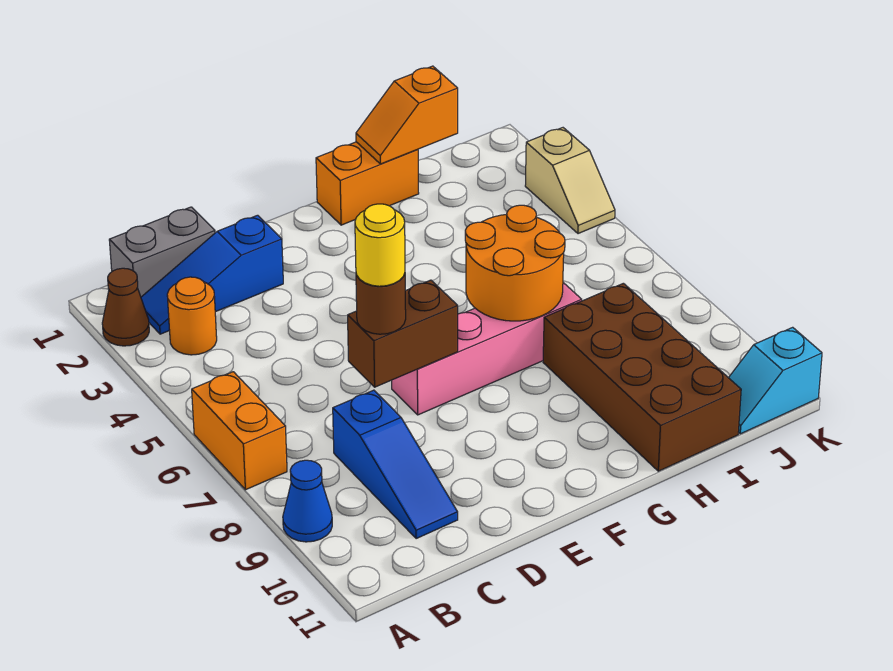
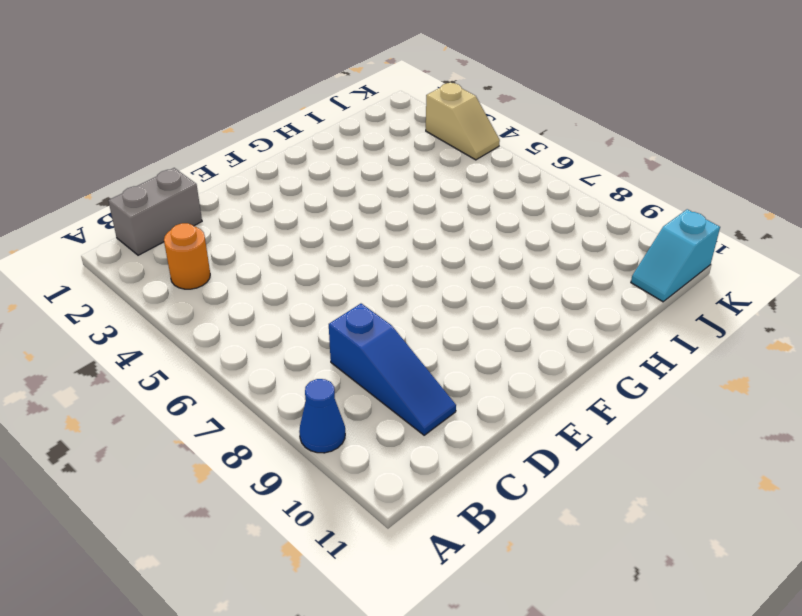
none -> brown cone A2 level 1
none -> orange brick A6:A7 level 1
none -> blue slope B2:D2 level 1 top D

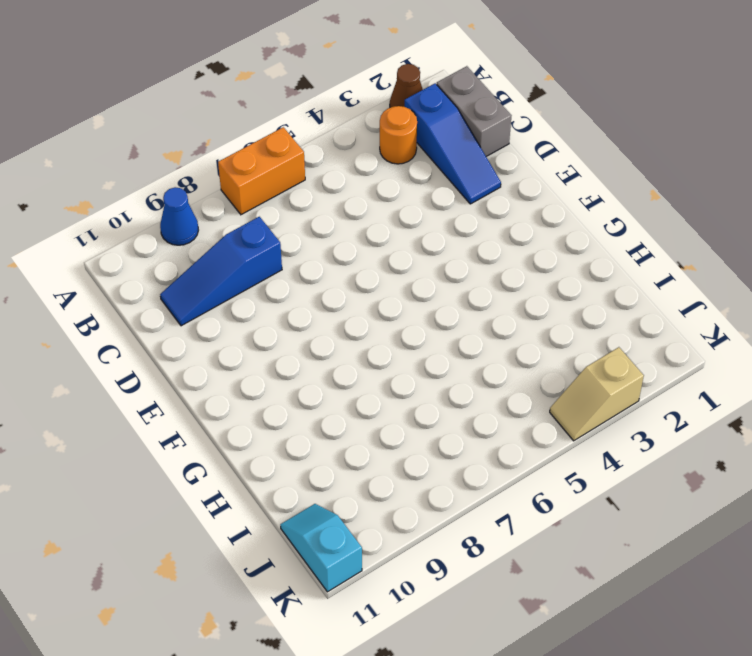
blue slope B2:D2 level 1 top B -> blue slope B2:D2 level 1 top D
none -> pink brick E7:H7 level 1
none -> orange brick G1:H1 level 1
none -> brown brick H8:I11 level 1

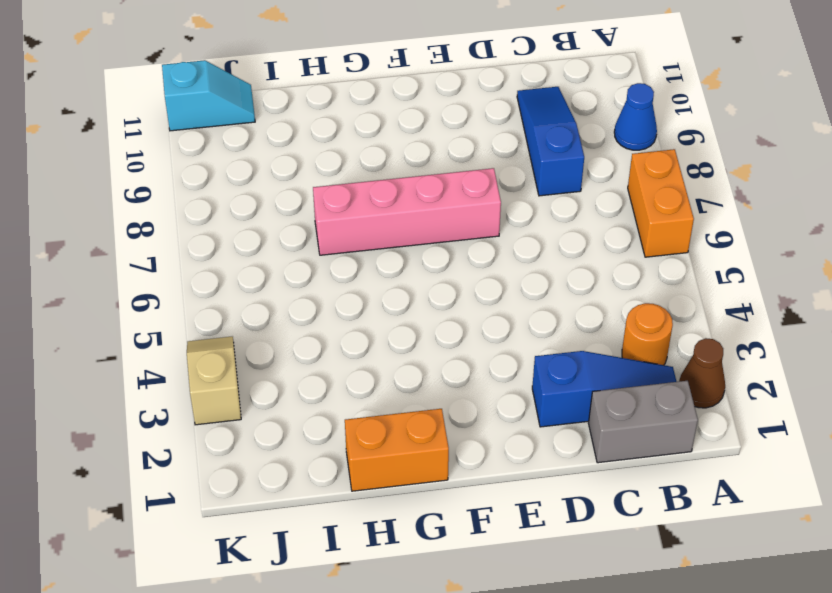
none -> brown brick H8:I11 level 1
none -> brown brick D7:E7 level 2
none -> orange round brick G6:H7 level 2

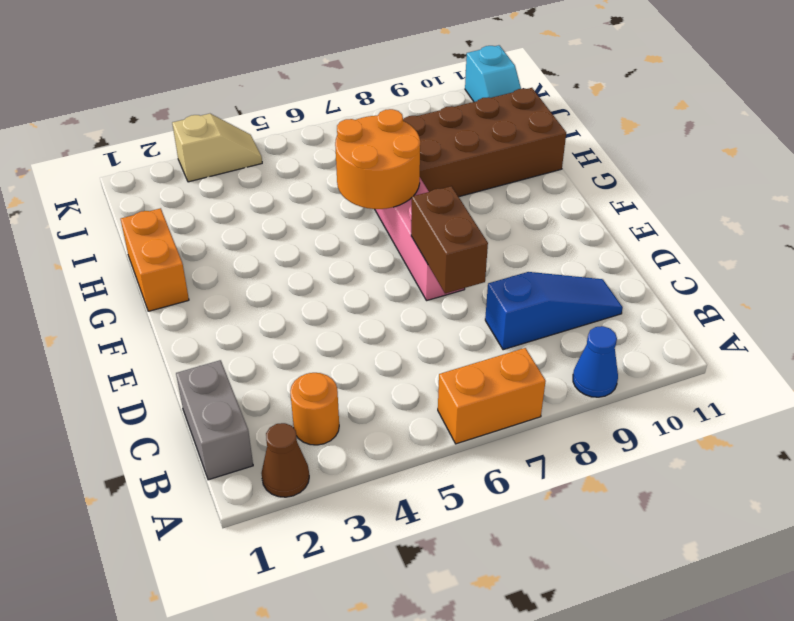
none -> blue slope B2:D2 level 1 top D
none -> orange slope H1:I1 level 2 top I
none -> brown round brick D7 level 3

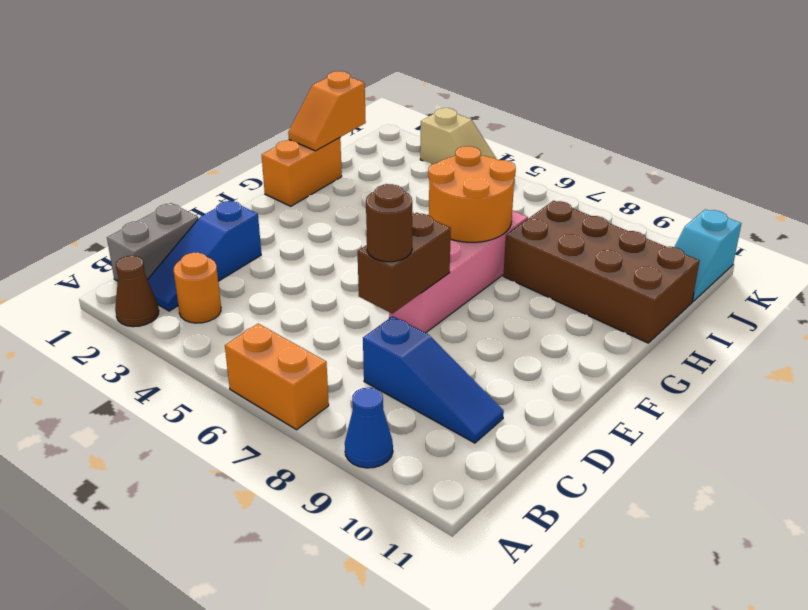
none -> yellow round brick D7 level 4

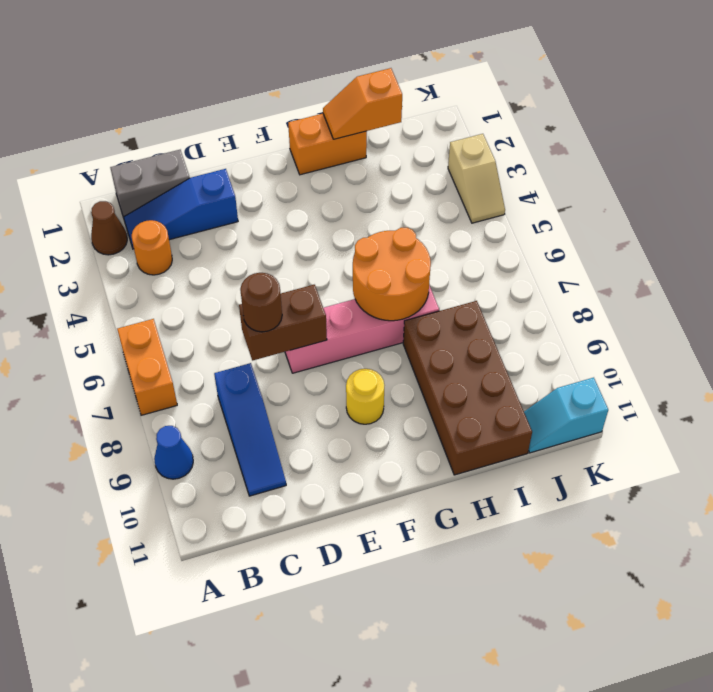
yellow round brick F9 level 1 -> yellow round brick D7 level 4

